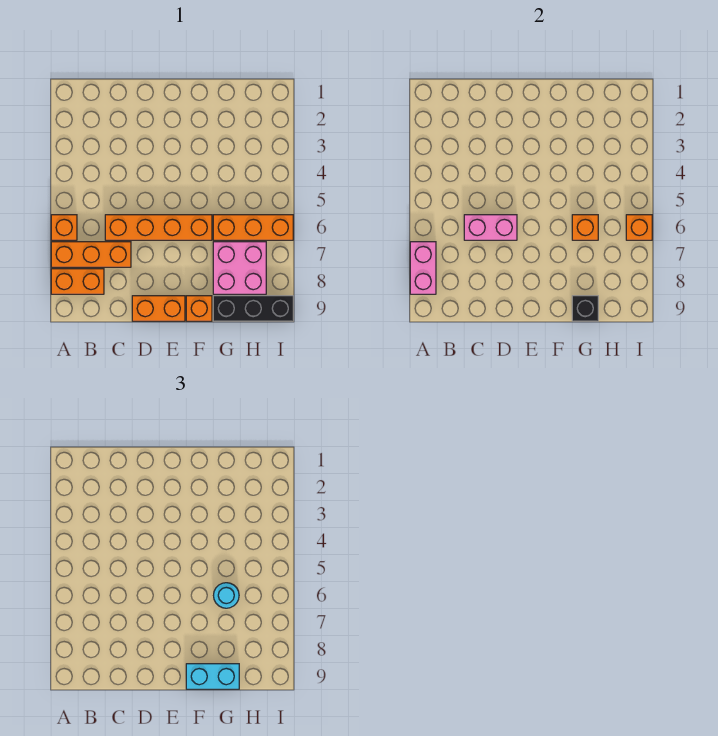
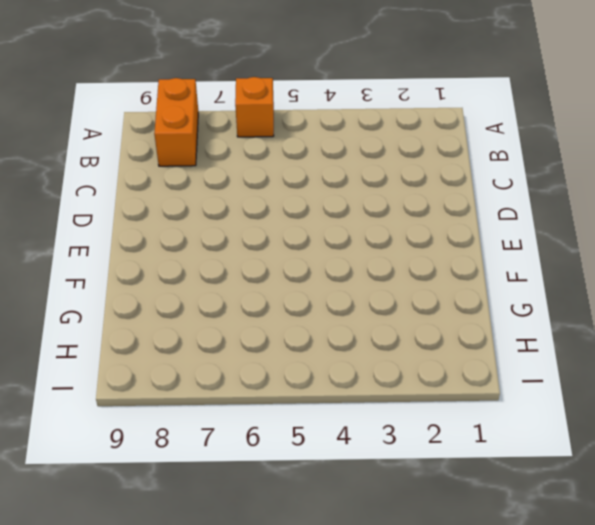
none -> orange brick A7:C7 level 1
none -> orange brick C6:F6 level 1
none -> orange brick D9:E9 level 1

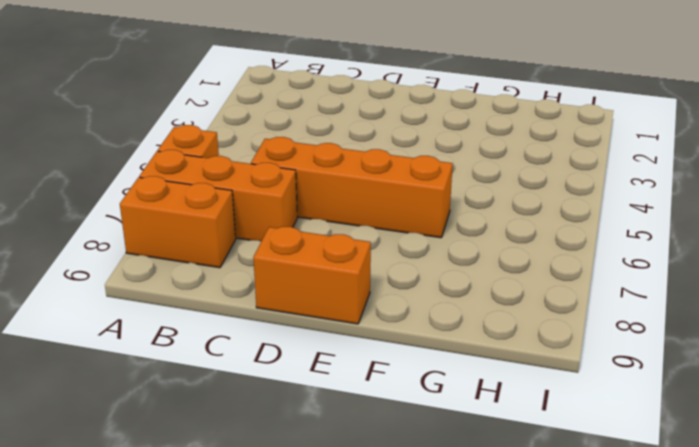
none -> orange brick F9 level 1
none -> orange brick G6:I6 level 1
none -> pink brick G7:H8 level 1

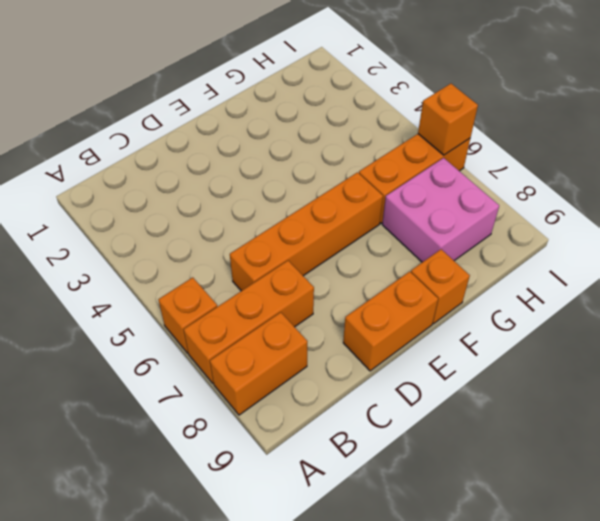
none -> black brick G9:I9 level 1
none -> pink brick A7:A8 level 2
none -> pink brick C6:D6 level 2

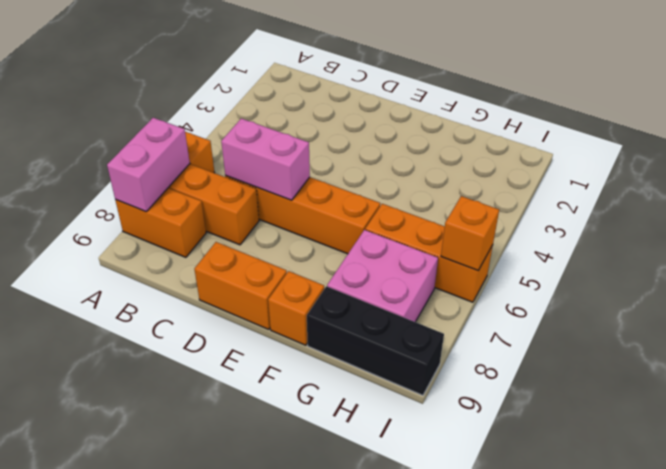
none -> orange brick G6 level 2
none -> black brick G9 level 2
none -> cyan brick F9:G9 level 3

